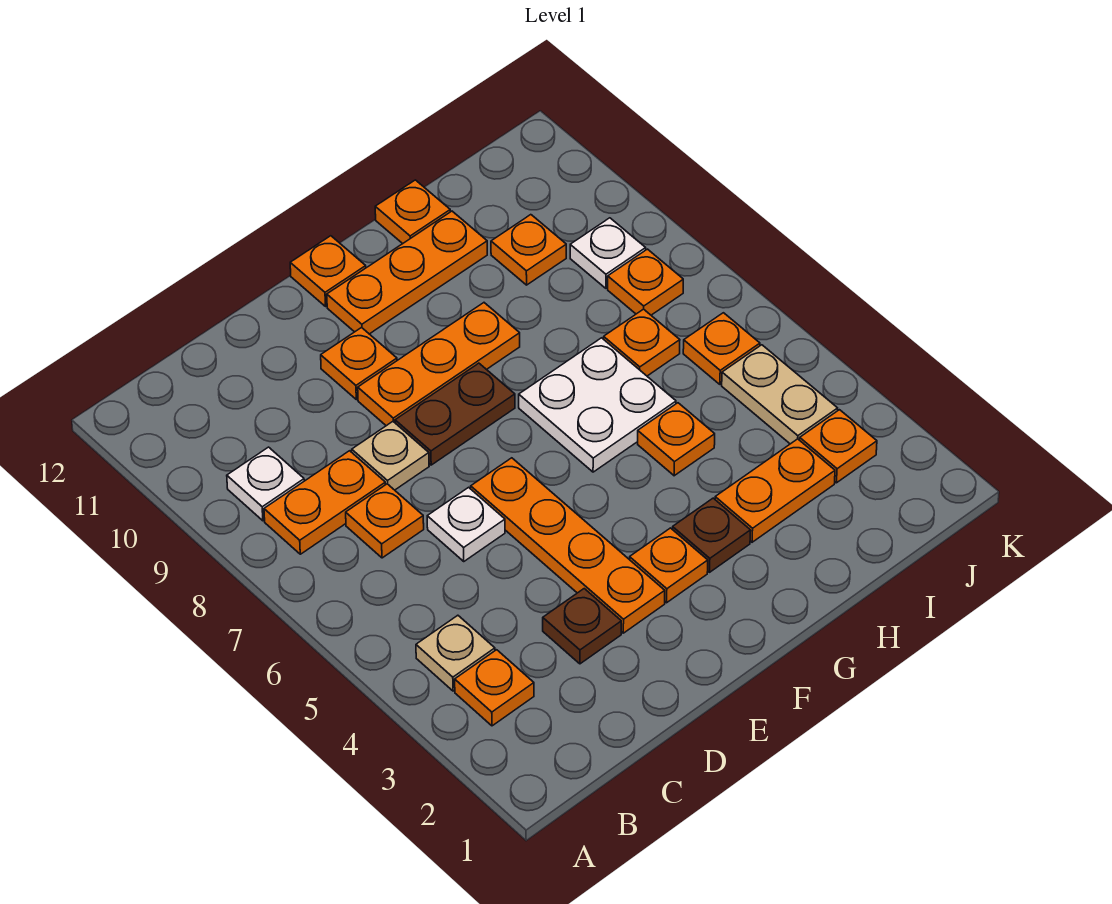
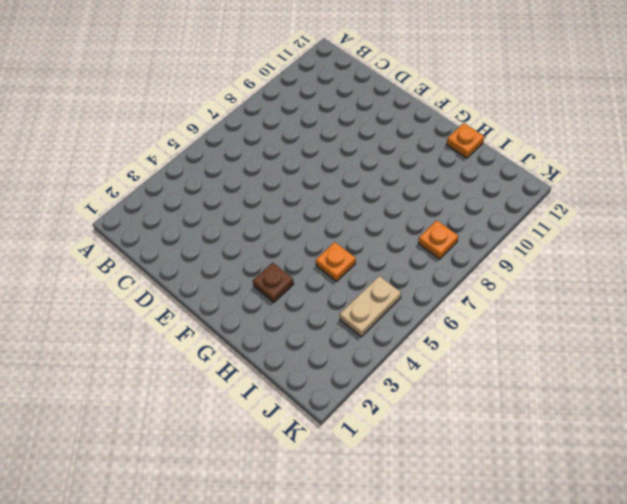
none -> orange plate B3 level 1
none -> tan plate B4 level 1
none -> orange plate B8:C8 level 1

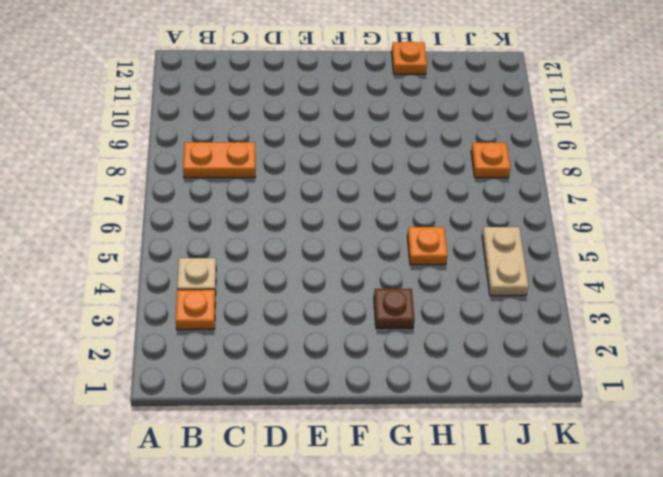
none -> white plate B9 level 1
none -> orange plate C7 level 1
none -> brown plate D3 level 1

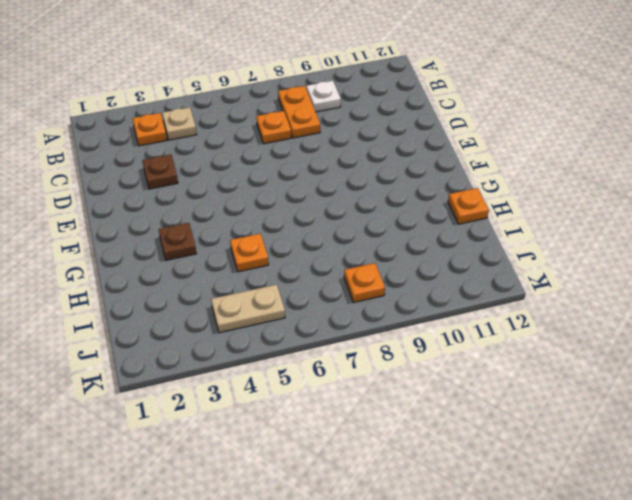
none -> white plate D6 level 1
none -> tan plate D8 level 1
none -> orange plate E3:E6 level 1

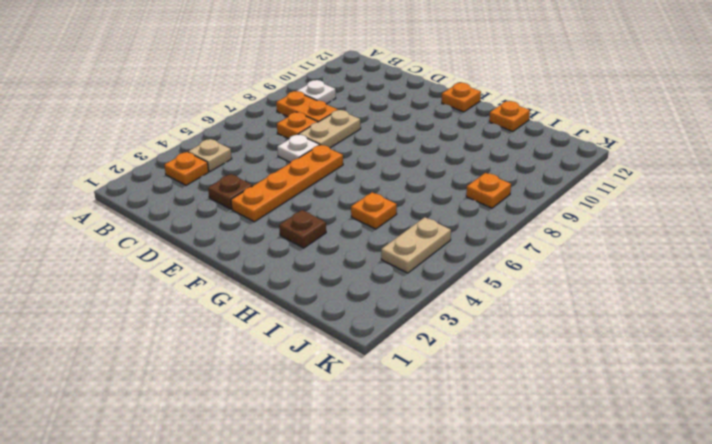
tan plate D7:D8 level 1 -> tan plate D8 level 1
none -> brown plate E8:F8 level 1
none -> orange plate E9:G9 level 1
none -> orange plate E10 level 1

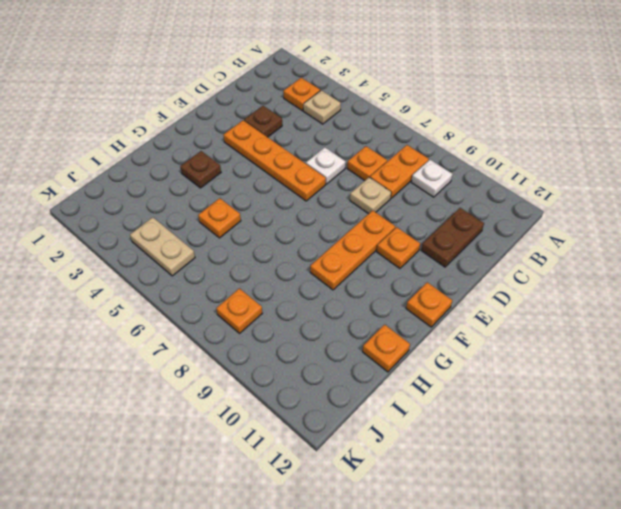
brown plate C11:D11 level 1 -> brown plate E8:F8 level 1
none -> orange plate F3 level 1
none -> orange plate F11:H11 level 1
none -> white plate G6:H7 level 1

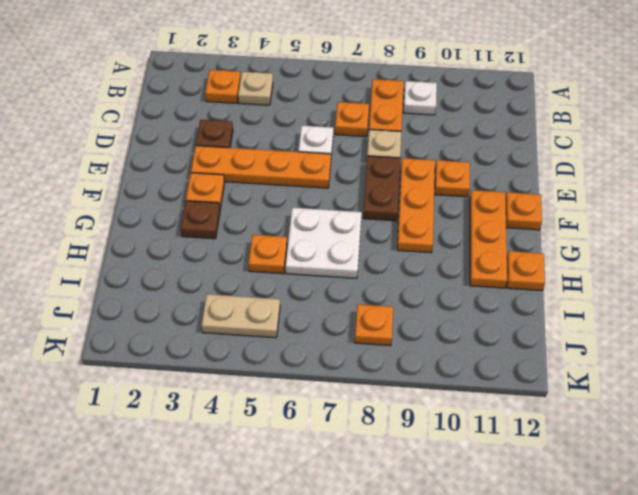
none -> orange plate H3:I3 level 1
none -> orange plate I7 level 1
none -> orange plate I10 level 1

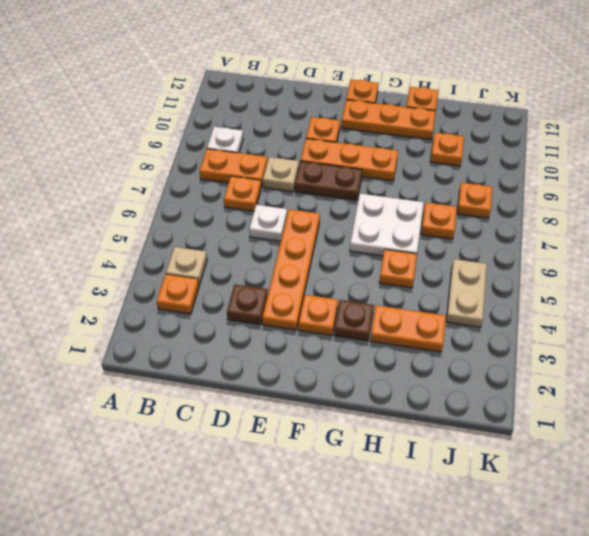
none -> orange plate J3 level 1
none -> orange plate J6 level 1
none -> white plate J9 level 1

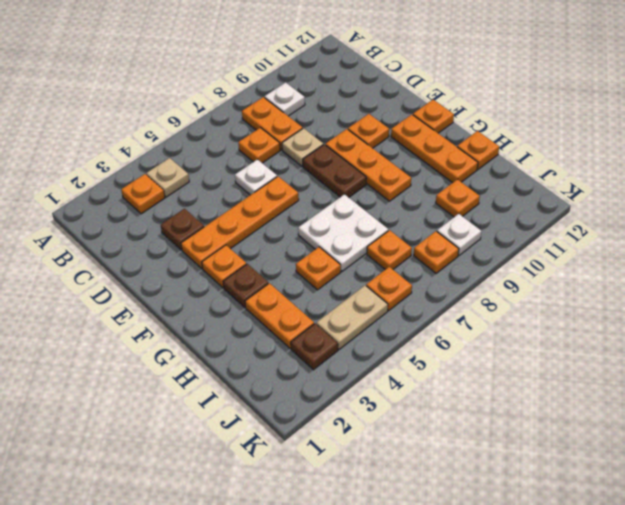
brown plate J3 level 1 -> orange plate J3 level 1

